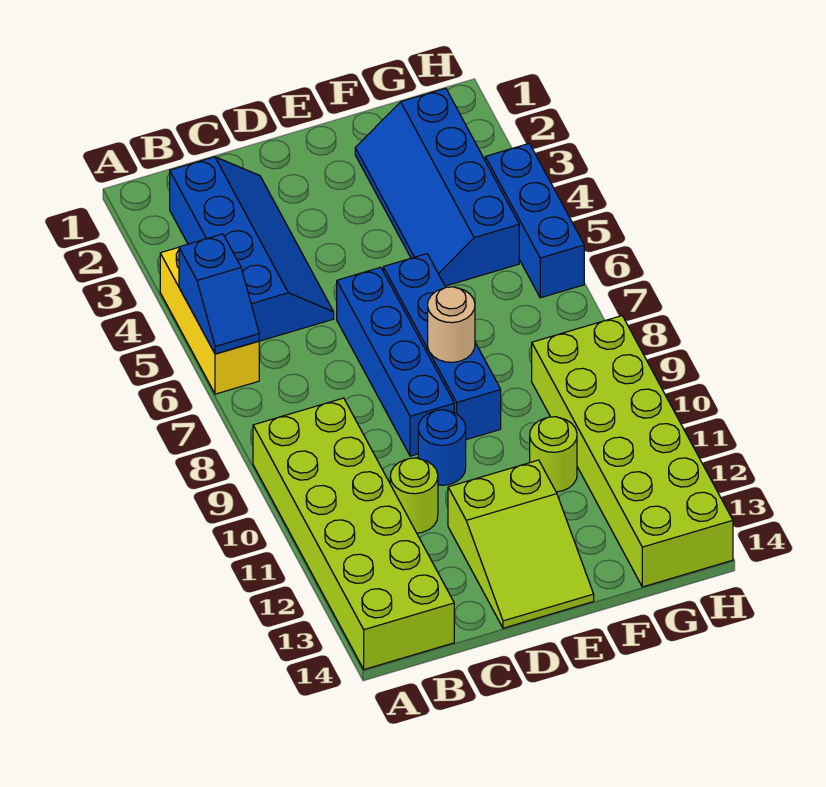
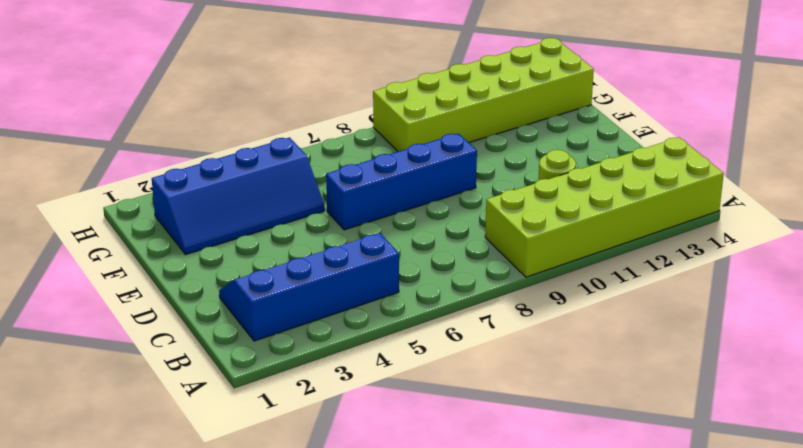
none -> yellow brick A4:A6 level 1
none -> blue brick D6:D9 level 1
none -> blue round brick D10 level 1

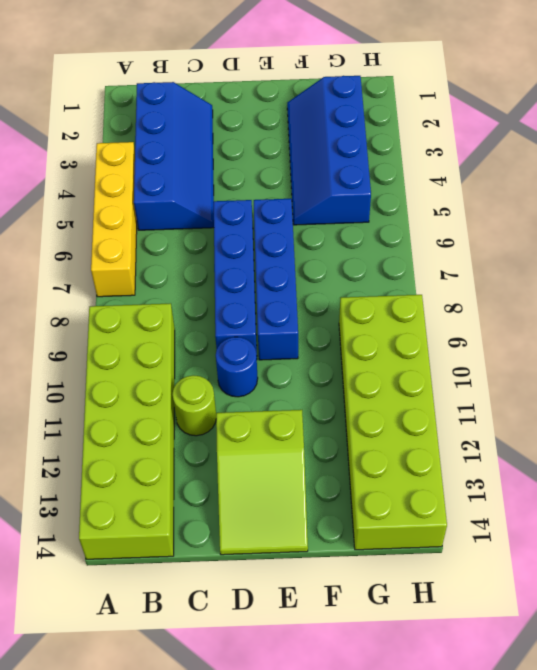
yellow brick A4:A7 level 1 -> yellow brick A4:A6 level 1
none -> lime round brick F11 level 1
none -> blue brick H4:H6 level 1
none -> blue slope A5:A6 level 2 top 5

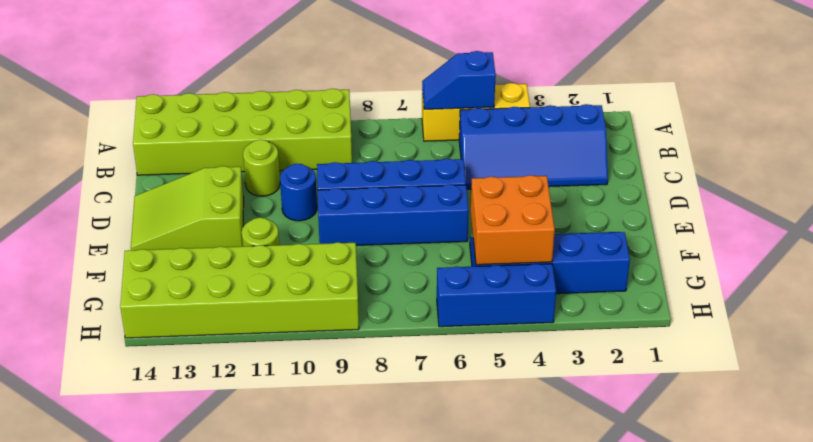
orange brick F4:G5 level 2 -> none
none -> tan round brick E8 level 2

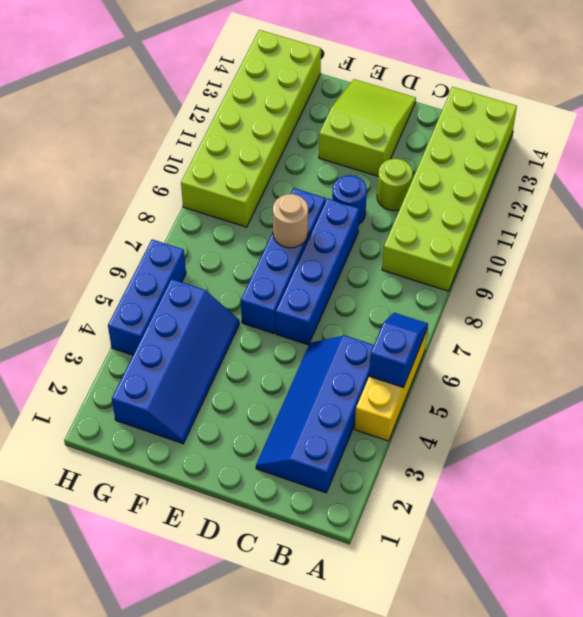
none -> lime round brick F11 level 1

